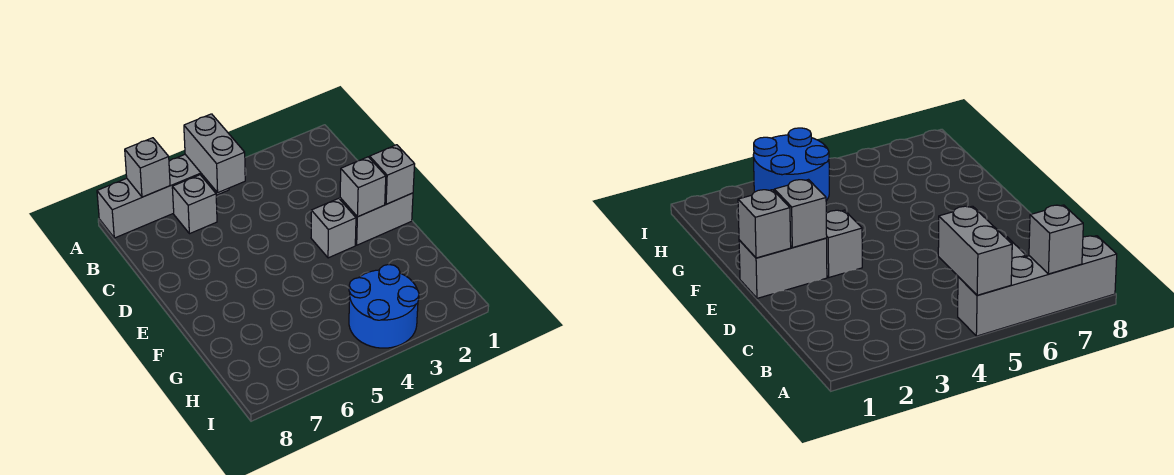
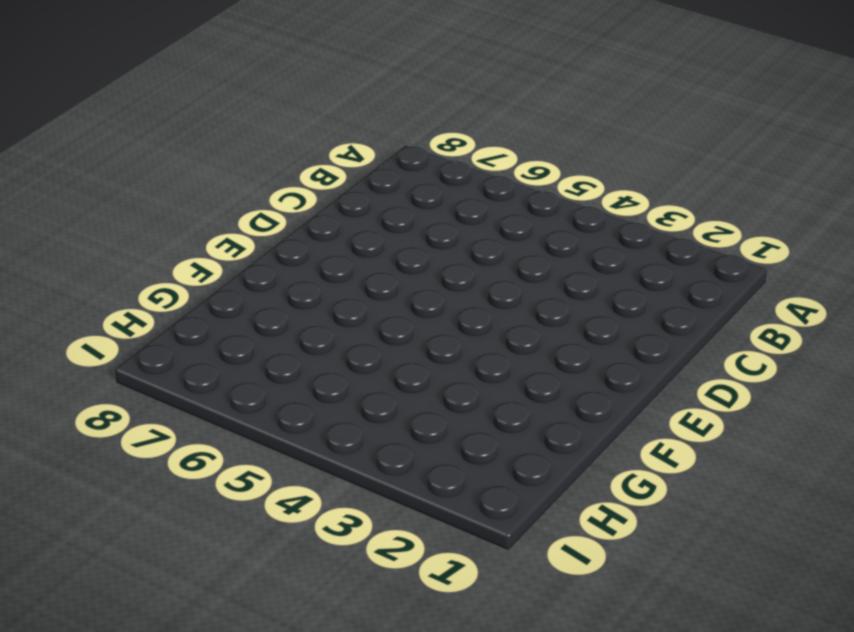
none -> grey brick A5:A8 level 1
none -> grey brick B6 level 1

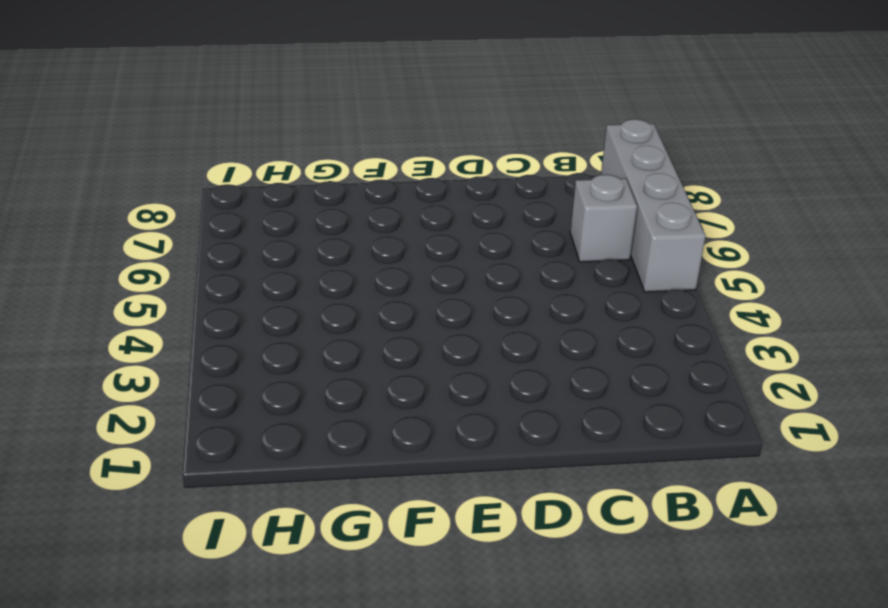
none -> grey brick E1:E2 level 1
none -> grey brick E3 level 1

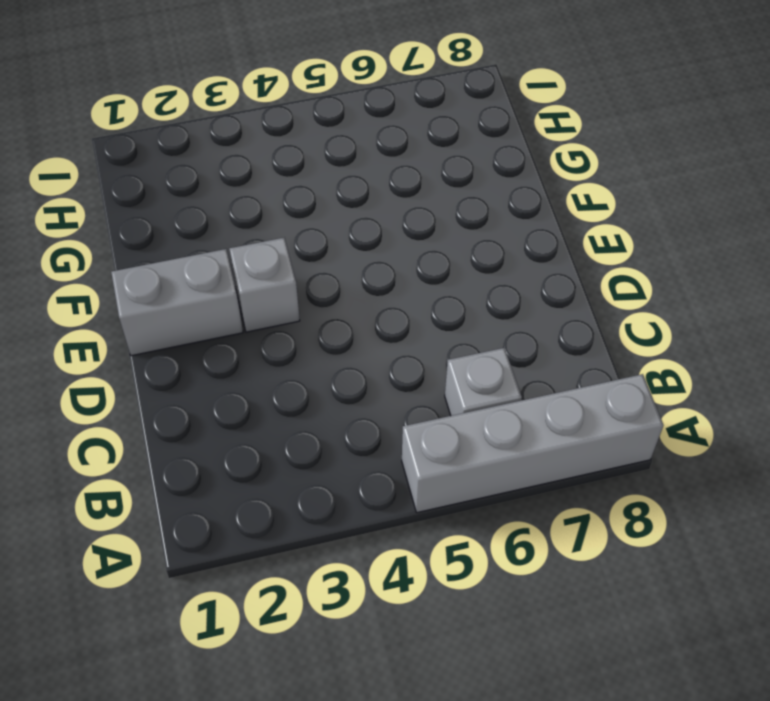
none -> blue round brick H3:I4 level 1
none -> grey brick A5:B5 level 2

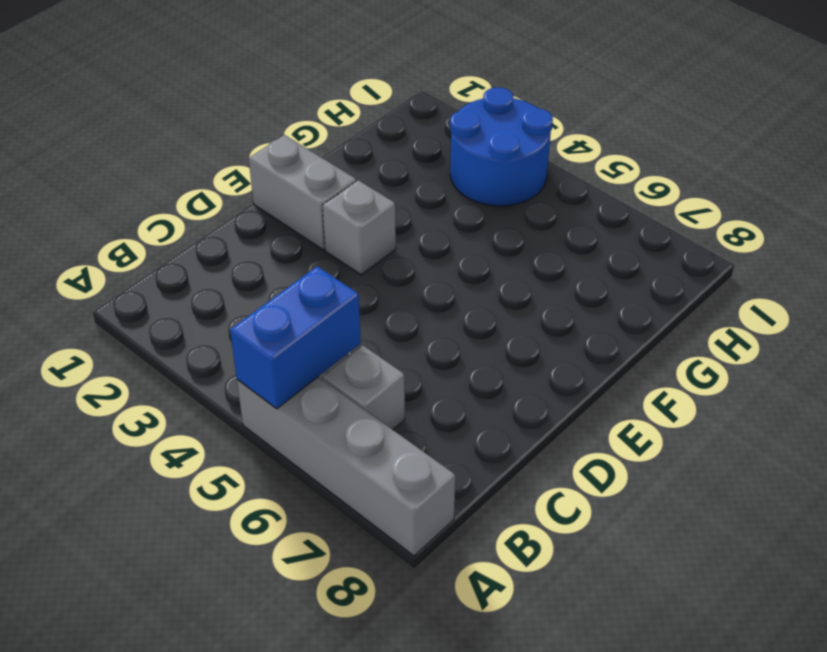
blue brick A5:B5 level 2 -> grey brick A5:B5 level 2
none -> grey brick A7 level 2
none -> grey brick E1 level 2

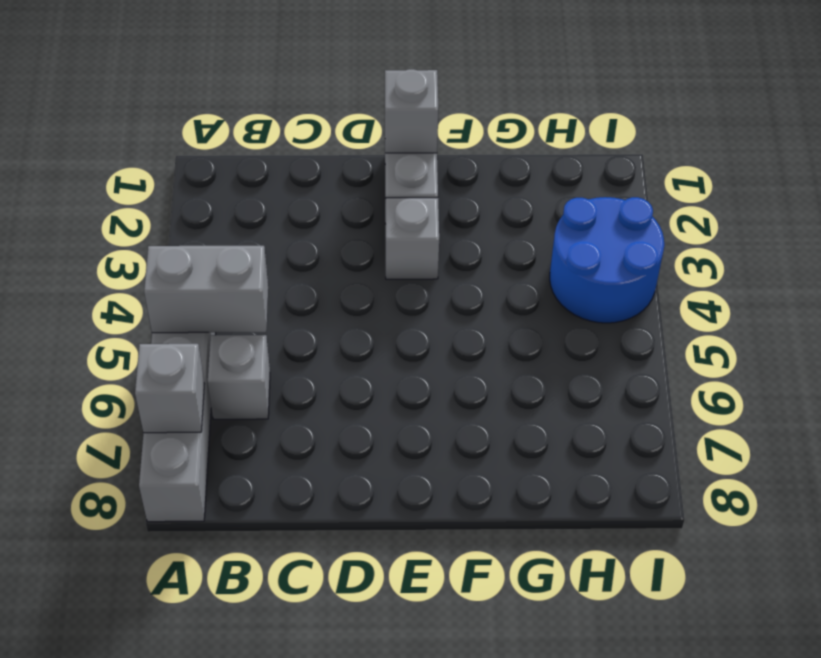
none -> grey brick E2 level 2

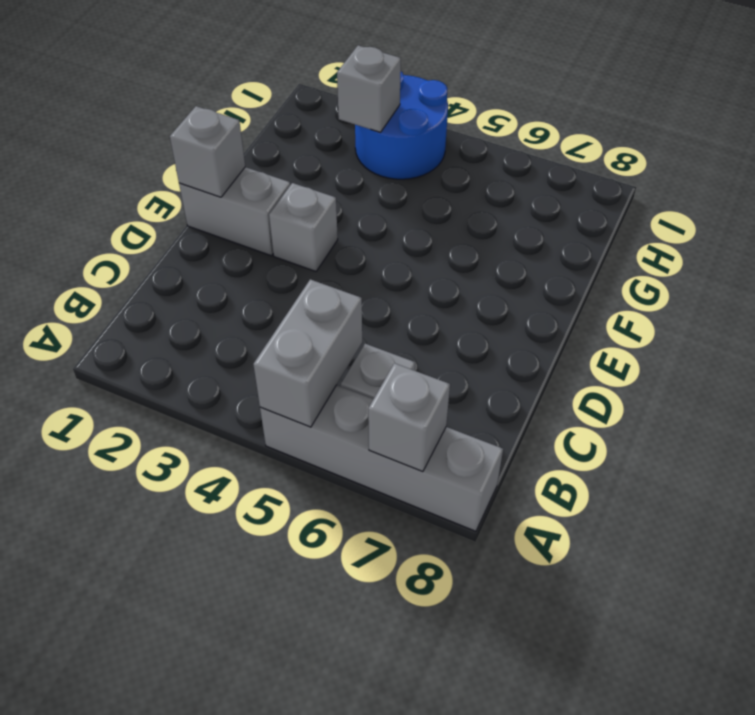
grey brick H3 level 2 -> grey brick E2 level 2

